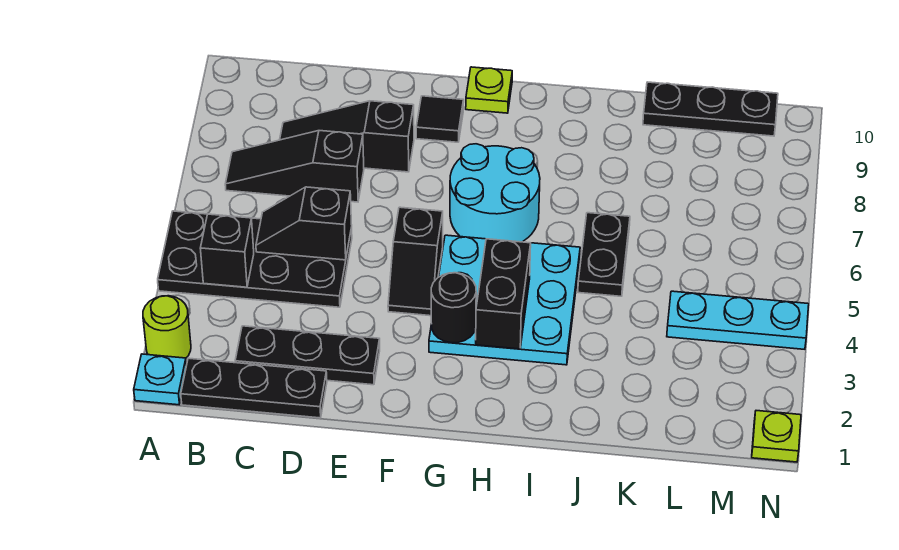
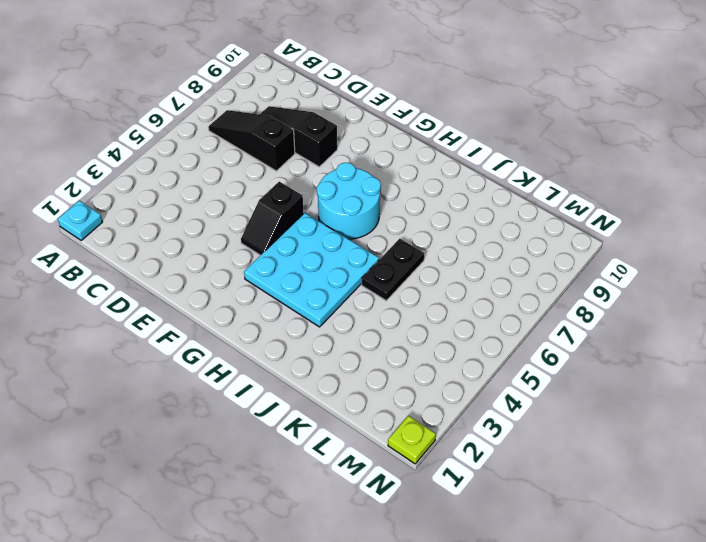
none -> lime round brick A2 level 1
none -> black plate A4:D5 level 1
none -> black plate B1:D1 level 1

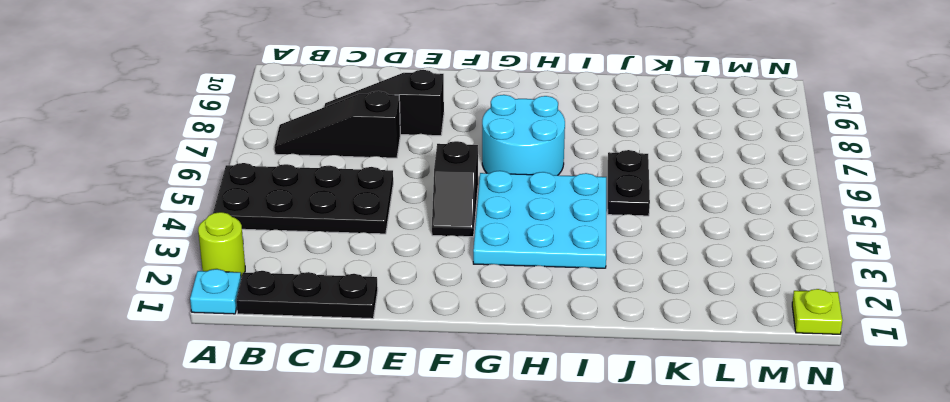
none -> black plate C2:E2 level 1
none -> black tile F9 level 1
none -> lime plate G10 level 1

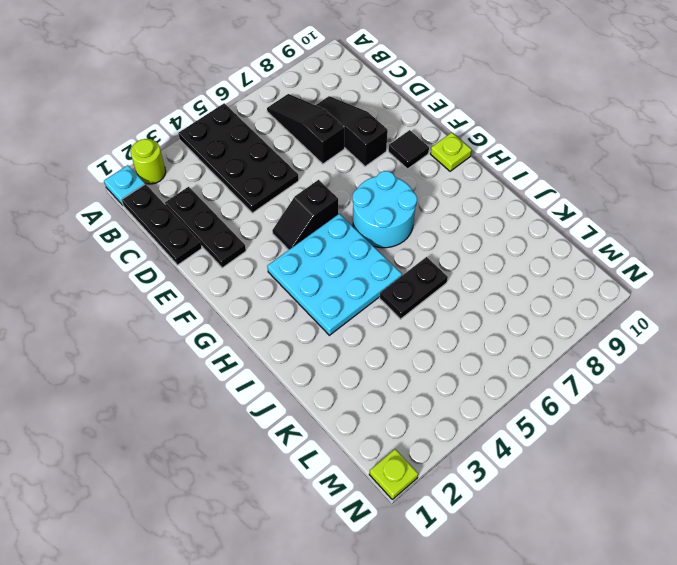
none -> black plate K10:M10 level 1
none -> cyan plate L4:N4 level 1
none -> black brick B4 level 2

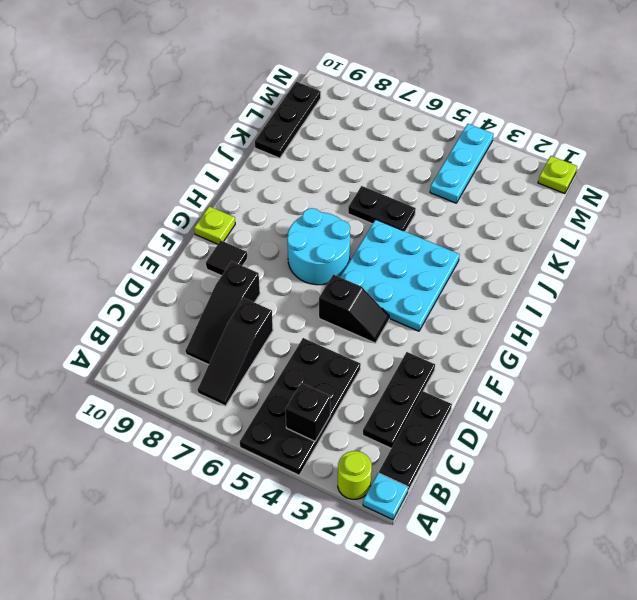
none -> black slope C5:D5 level 2 top D
none -> black round brick G3 level 2
none -> black brick H3:H4 level 2

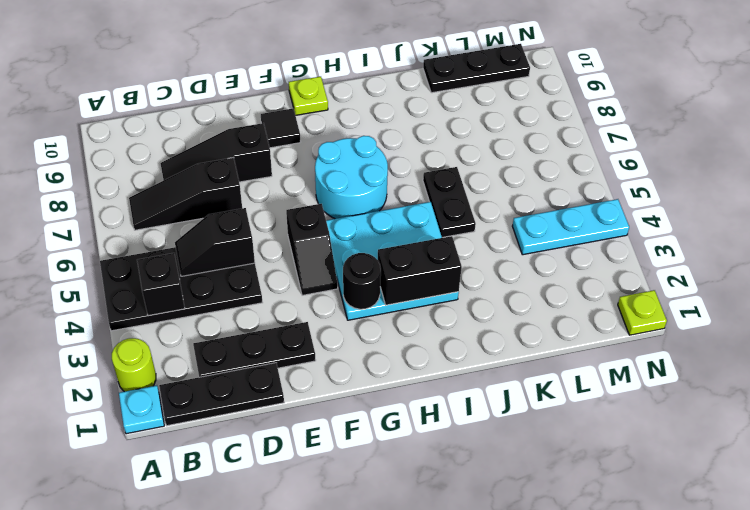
black brick H3:I3 level 2 -> black brick H3:H4 level 2

